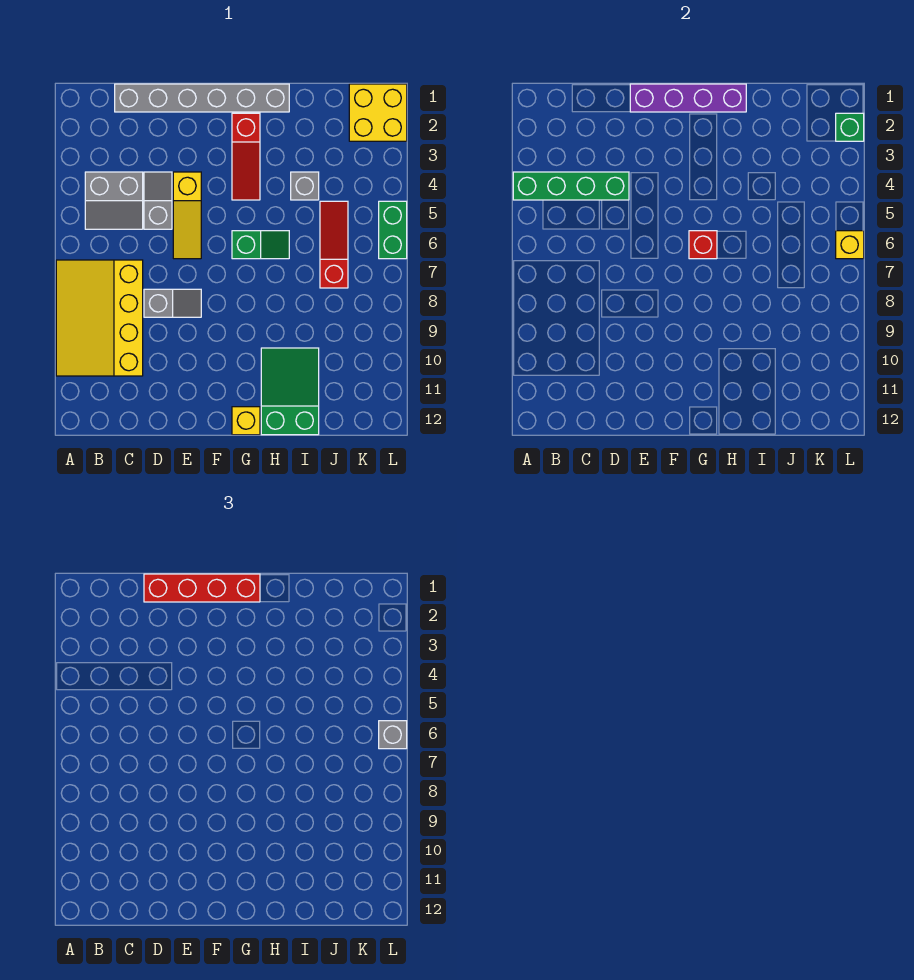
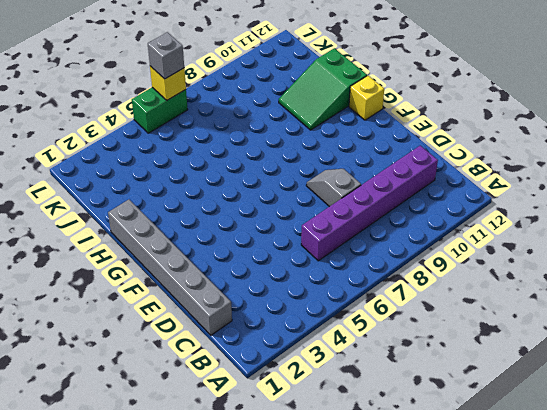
purple brick C6:C11 level 1 -> yellow slope A7:C10 level 1 top C
none -> grey slope B4:C5 level 1 top 4
none -> grey slope D4:D5 level 1 top 5
none -> yellow slope E4:E6 level 1 top 4

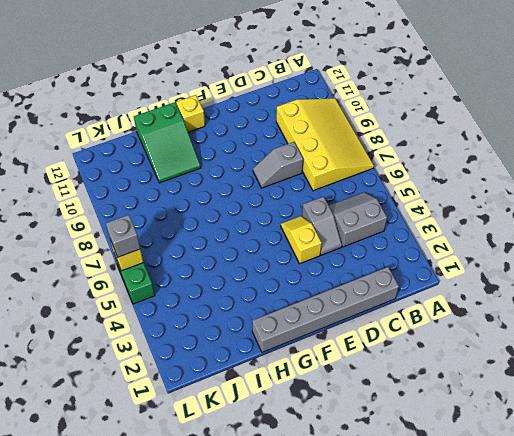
yellow slope E4:E5 level 1 top 4 -> yellow slope E4:E6 level 1 top 4
none -> red slope G2:G4 level 1 top 2
none -> green slope G6:H6 level 1 top G
none -> grey brick I4 level 1

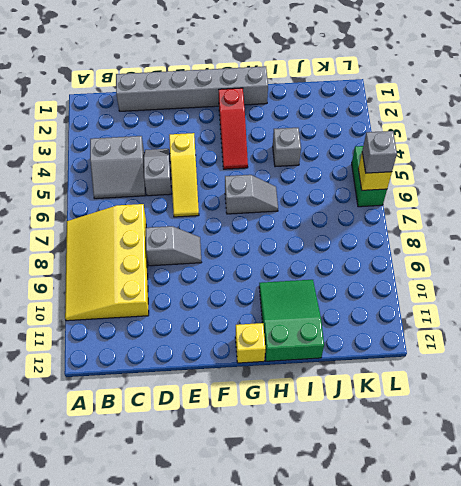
grey slope G6:H6 level 1 top G -> green slope G6:H6 level 1 top G
none -> red slope J5:J7 level 1 top 7
none -> yellow brick K1:L2 level 1
none -> green brick A4:D4 level 2

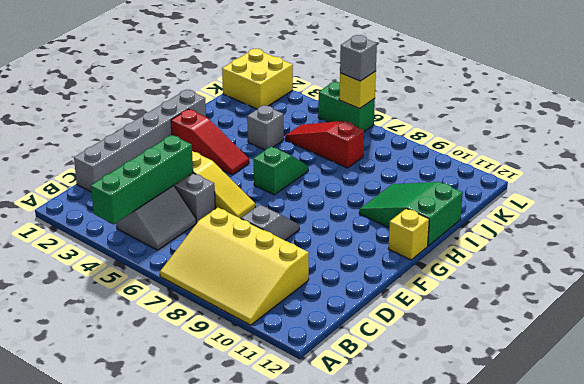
none -> purple brick E1:H1 level 2
none -> red brick G6 level 2
none -> green brick L2 level 2

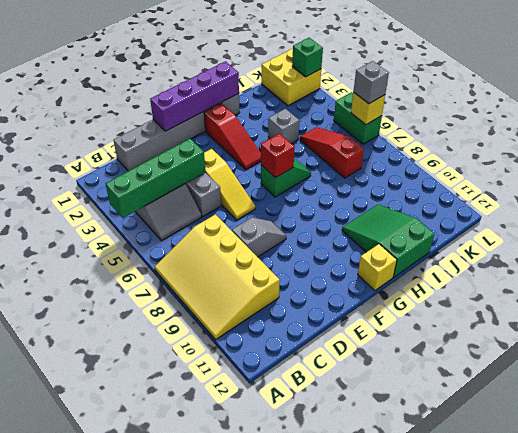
none -> red brick D1:G1 level 3

